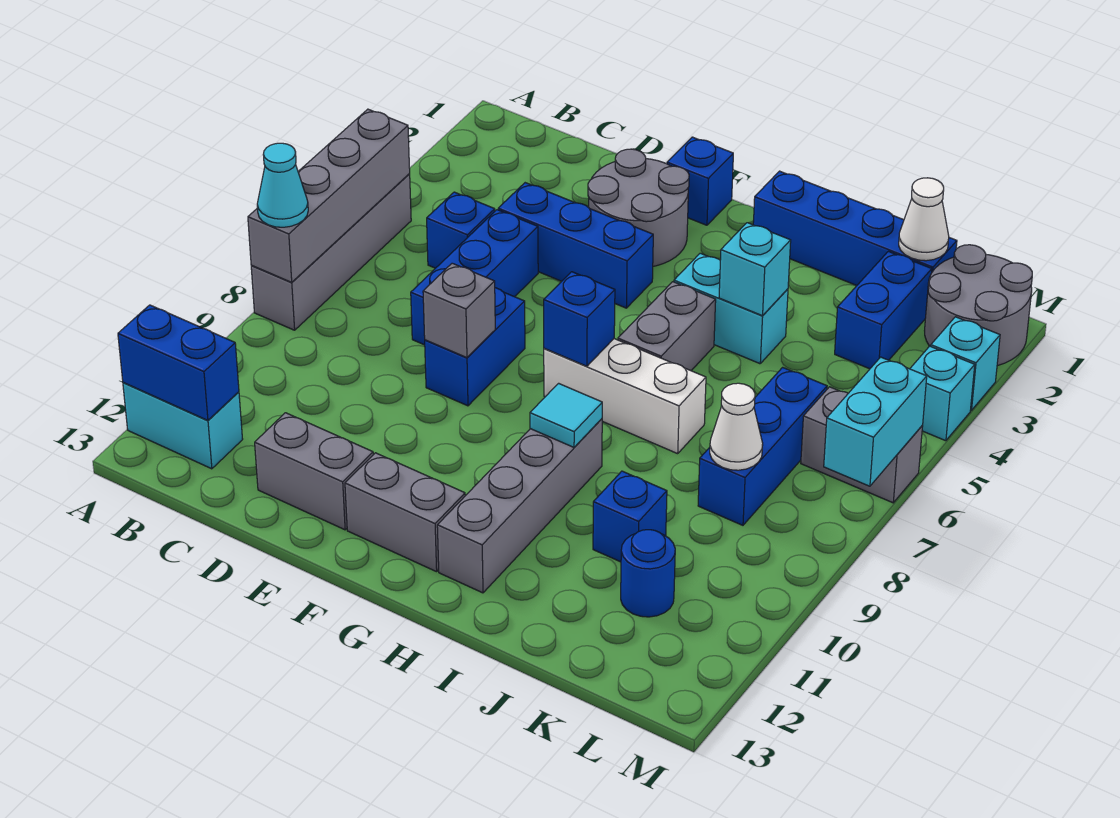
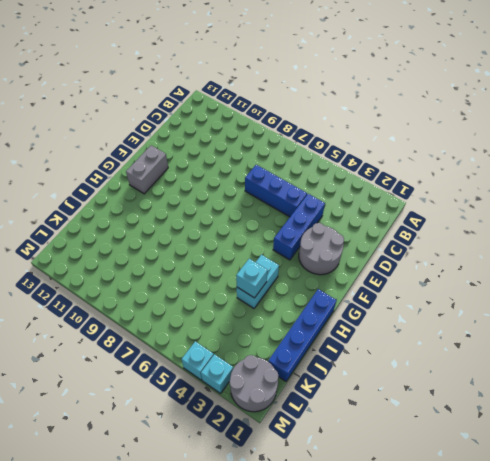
none -> grey brick A5:A8 level 1
none -> cyan brick A12:B12 level 1
none -> blue brick C5 level 1
none -> grey brick D12:E12 level 1

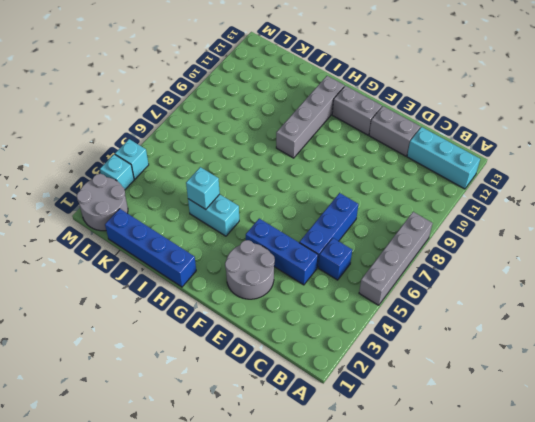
cyan brick A12:C12 level 1 -> cyan brick A12:B12 level 1
none -> blue brick E7:E8 level 1
none -> blue brick F1 level 1
none -> white brick G7:I7 level 1
none -> grey brick H5:H6 level 1

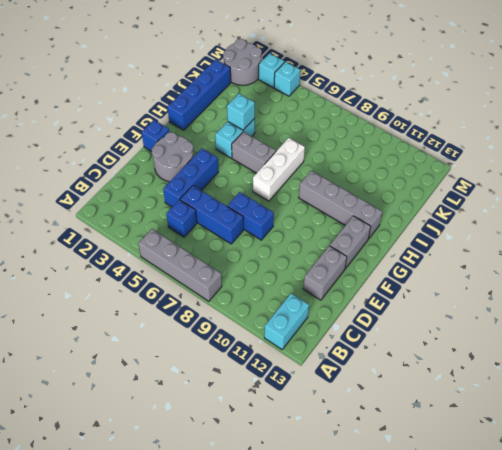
none -> blue brick J10 level 1
none -> blue brick K2:K3 level 1
none -> blue brick K6:K8 level 1
none -> blue round brick K11 level 1

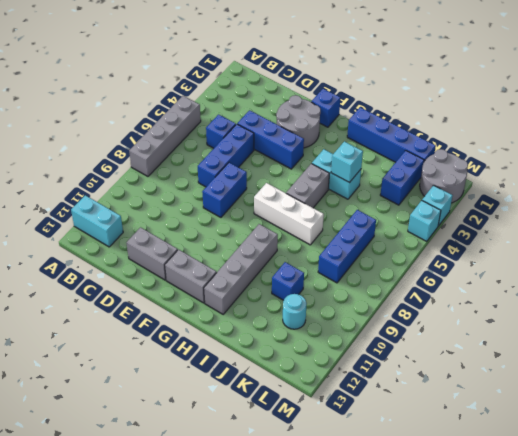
cyan round brick K11 level 1 -> blue round brick K11 level 1
none -> grey brick L6:M6 level 1
none -> grey brick A5:A8 level 2
none -> blue brick A12:B12 level 2
none -> grey brick E8 level 2

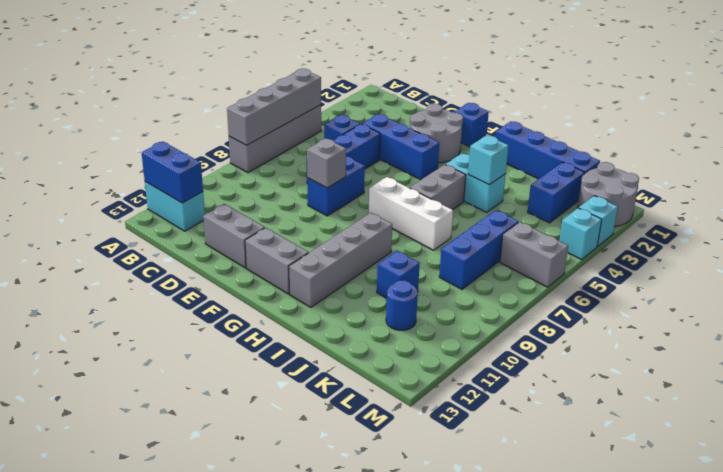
none -> blue brick G7 level 2
none -> cyan tile H9 level 2
none -> white cone K1 level 2
none -> white cone K8 level 2

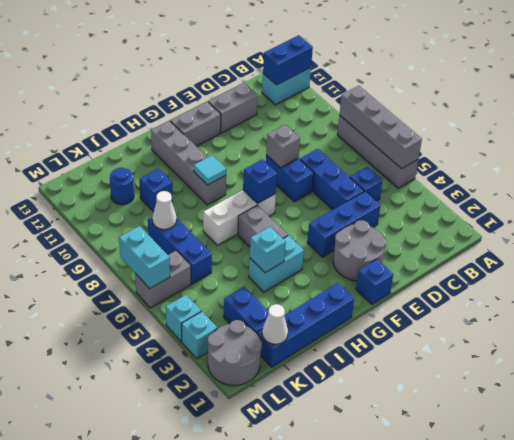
none -> cyan cone A8 level 3

